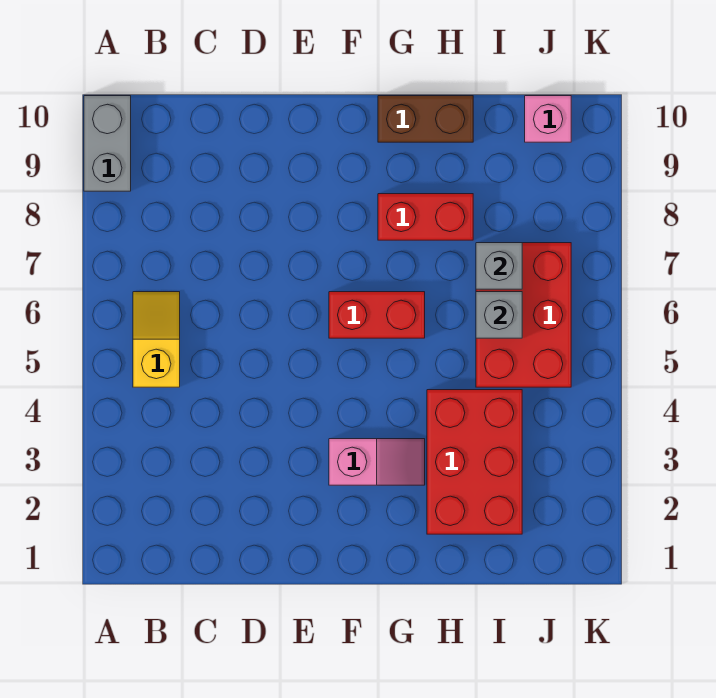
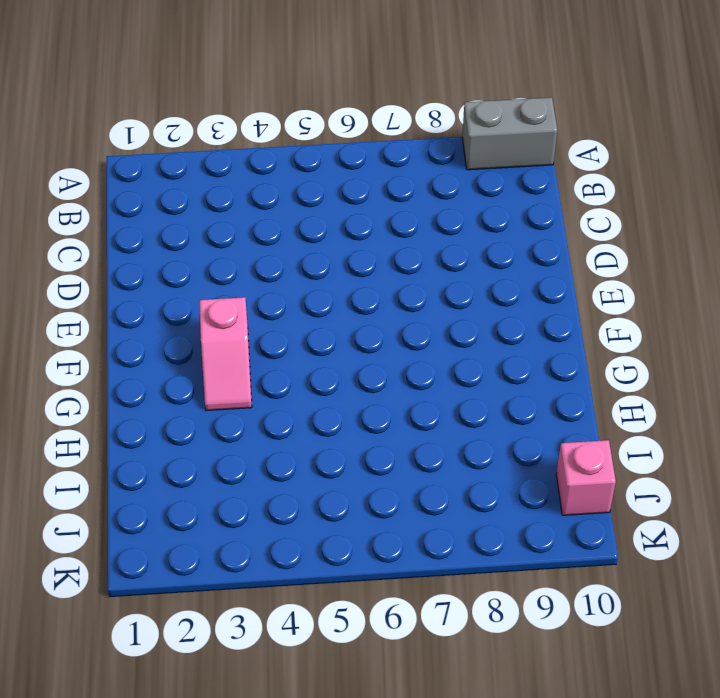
none -> yellow slope B5:B6 level 1 top 5
none -> red brick F6:G6 level 1

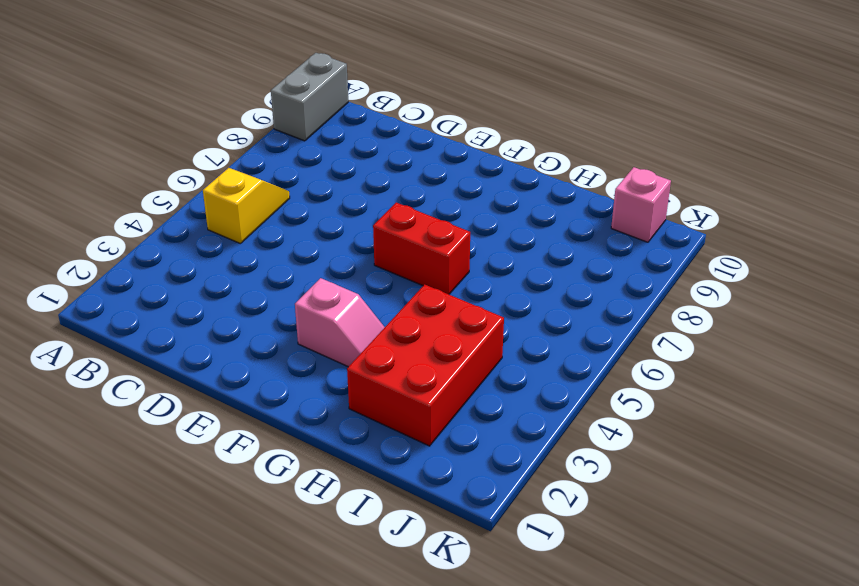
none -> red brick G8:H8 level 1
none -> brown brick G10:H10 level 1

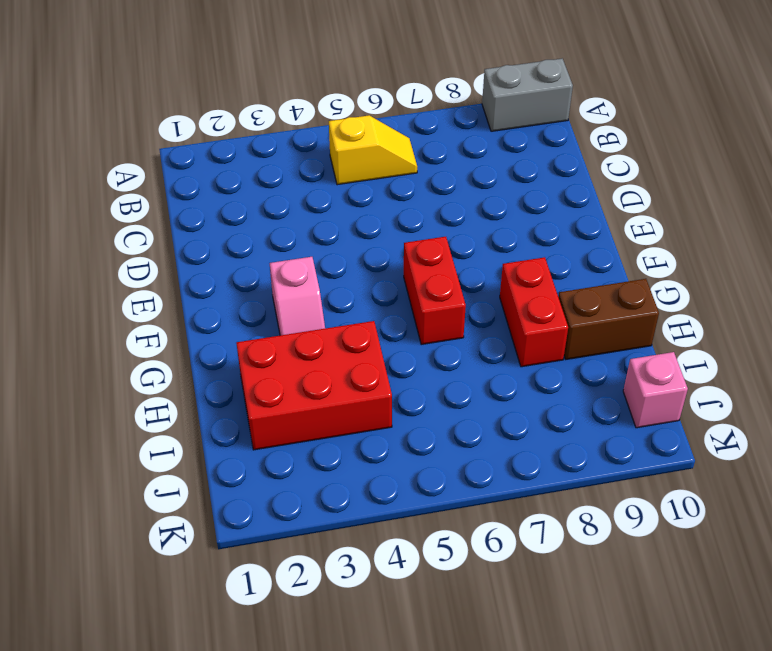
brown brick H9:H10 level 1 -> brown brick G10:H10 level 1
none -> red brick I5:J7 level 1
none -> grey brick I6 level 2

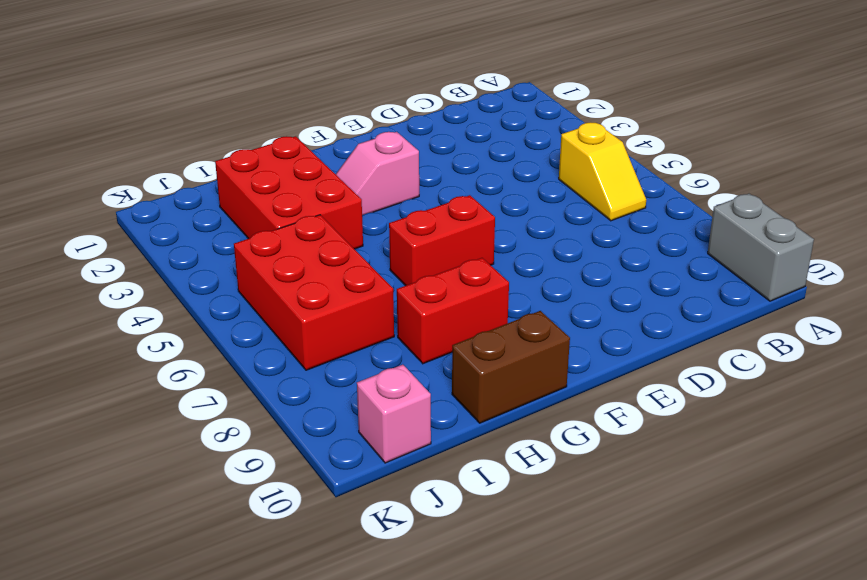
none -> grey brick I6 level 2
none -> grey brick I7 level 2

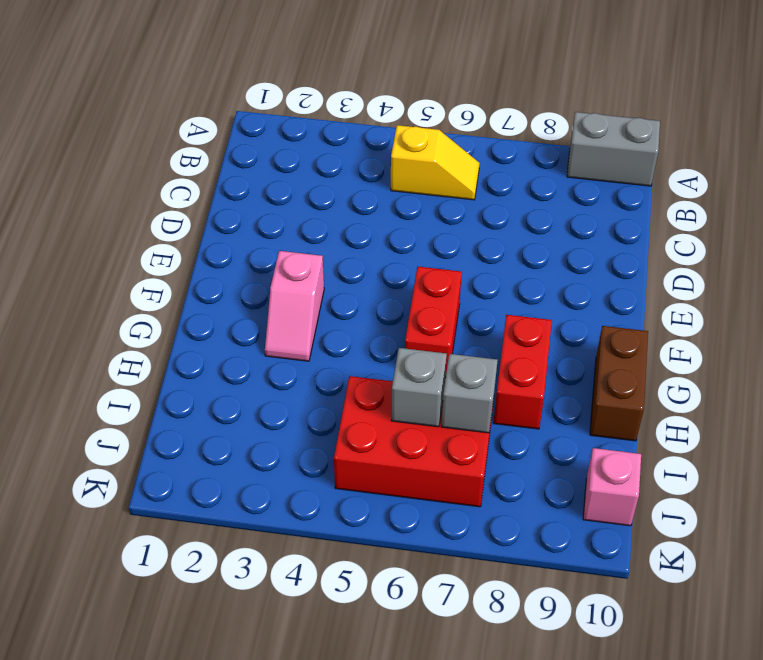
none -> red brick H2:I4 level 1

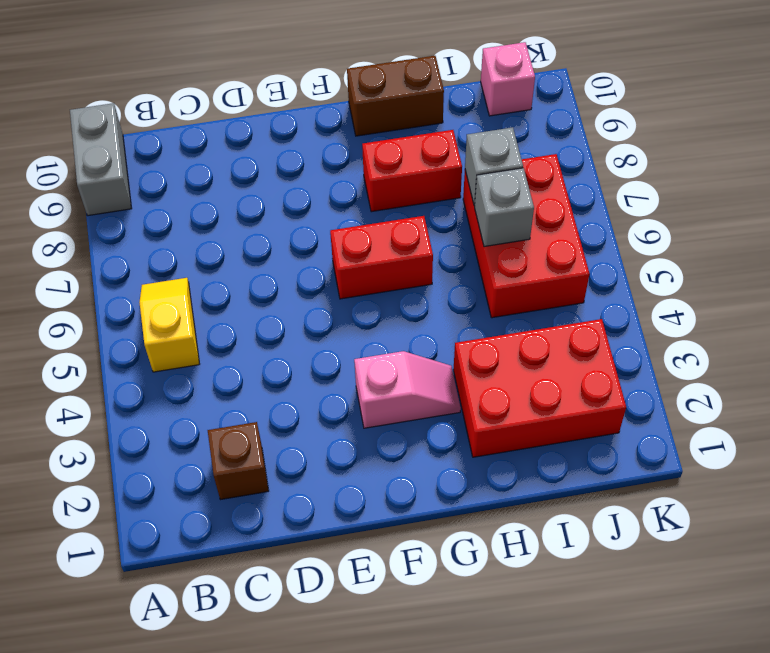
brown brick C2 level 1 -> none
red brick H2:J3 level 1 -> red brick H2:I4 level 1

